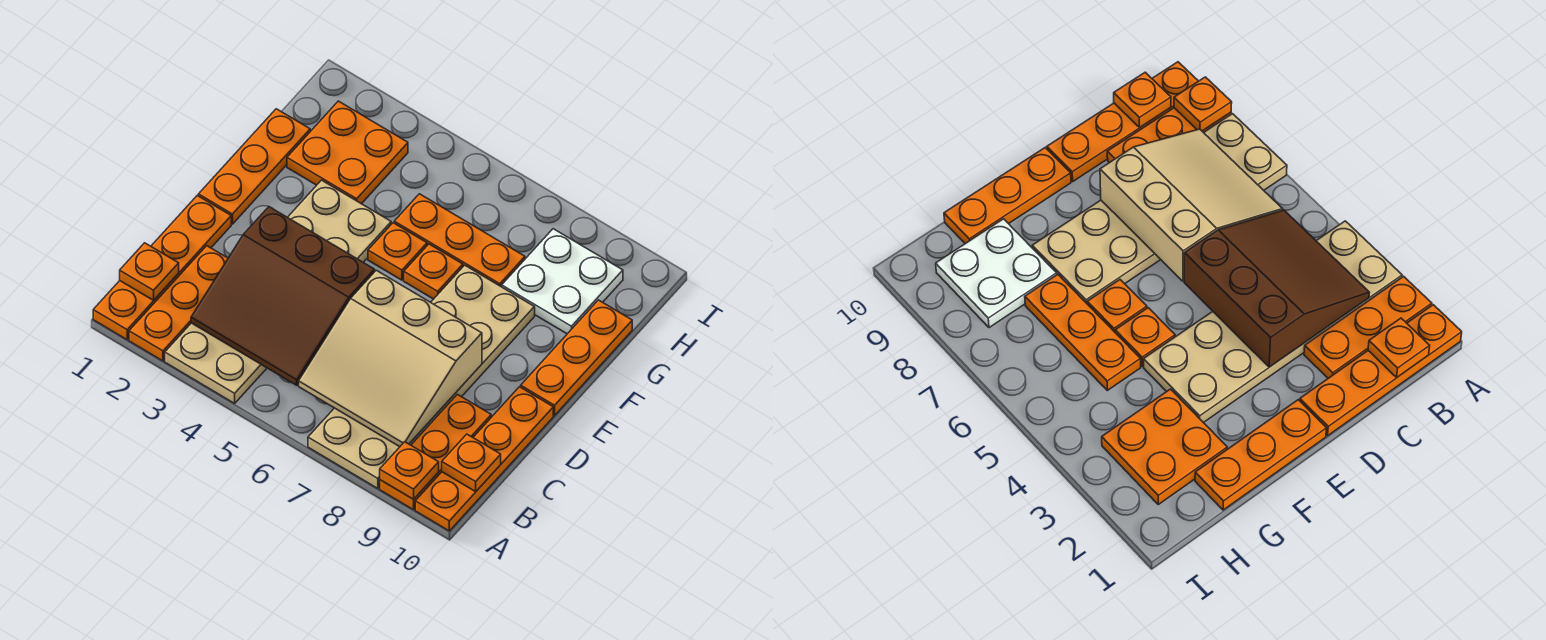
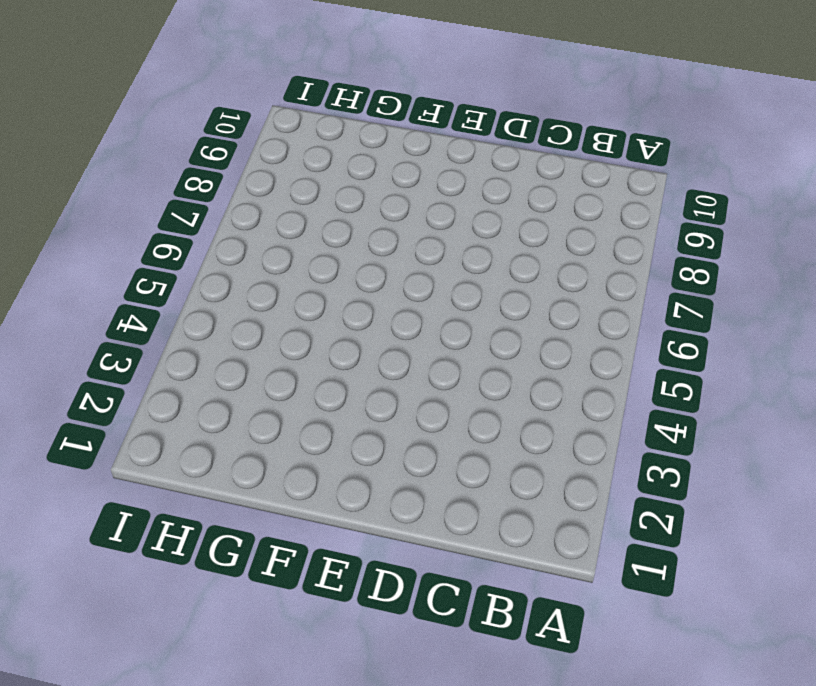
none -> orange plate A1:D1 level 1
none -> orange plate A2:C2 level 1
none -> tan plate A3:F4 level 1

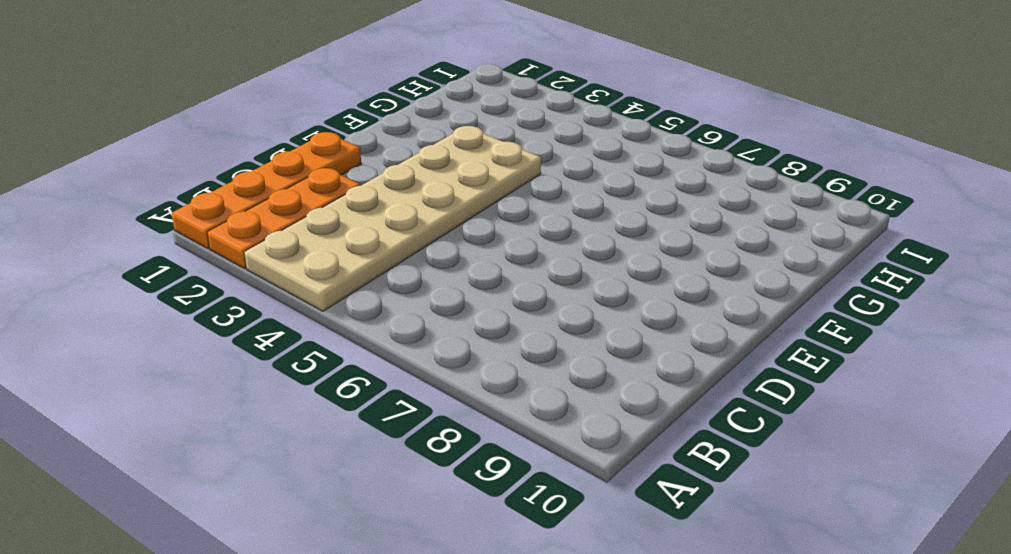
none -> tan plate A7:F8 level 1
none -> orange plate A9:C9 level 1
none -> orange plate A10:D10 level 1

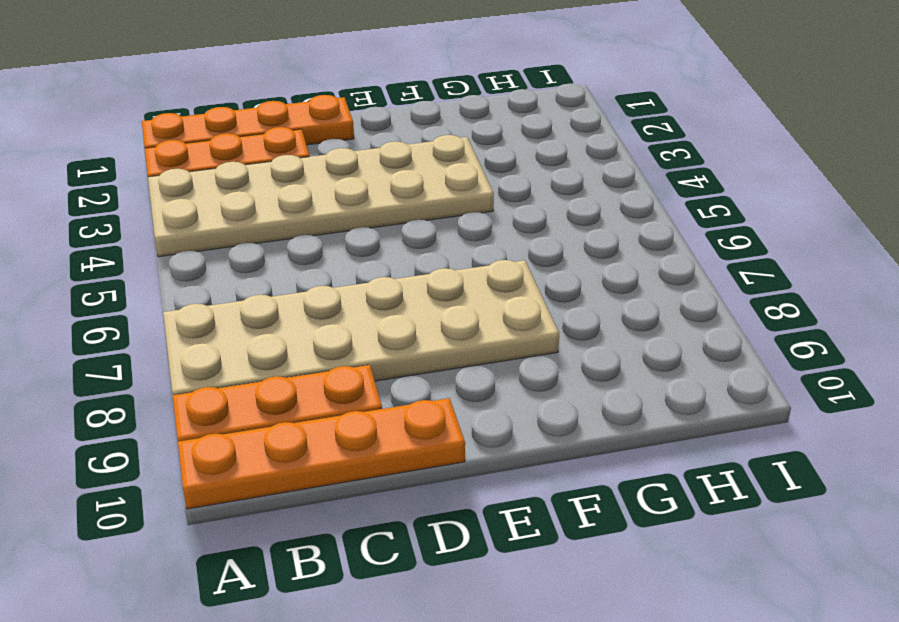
none -> orange plate E1:G1 level 1
none -> orange plate E10:G10 level 1
none -> orange plate F5 level 1

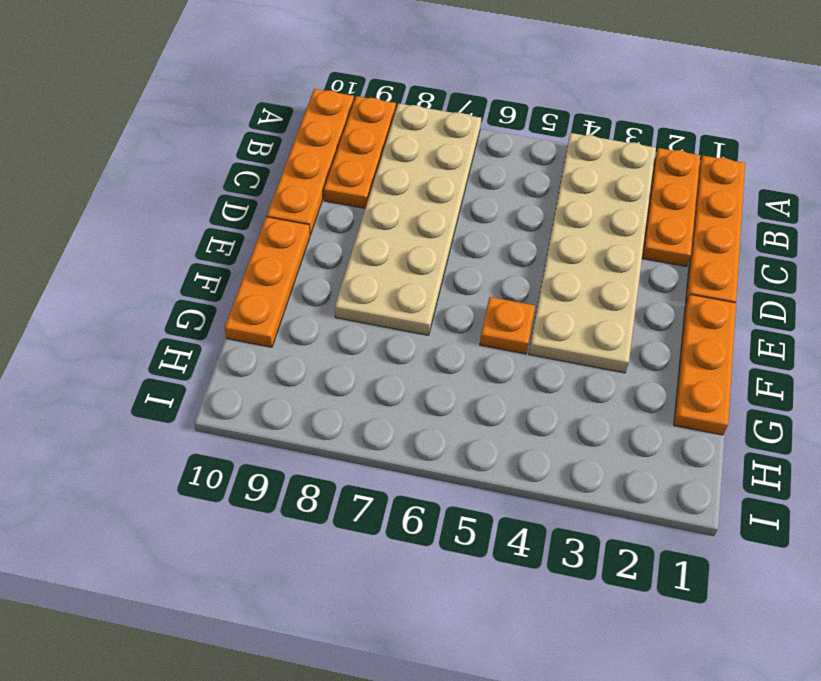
none -> orange plate F6 level 1
none -> orange plate G2:H3 level 1
none -> orange plate G5:G7 level 1

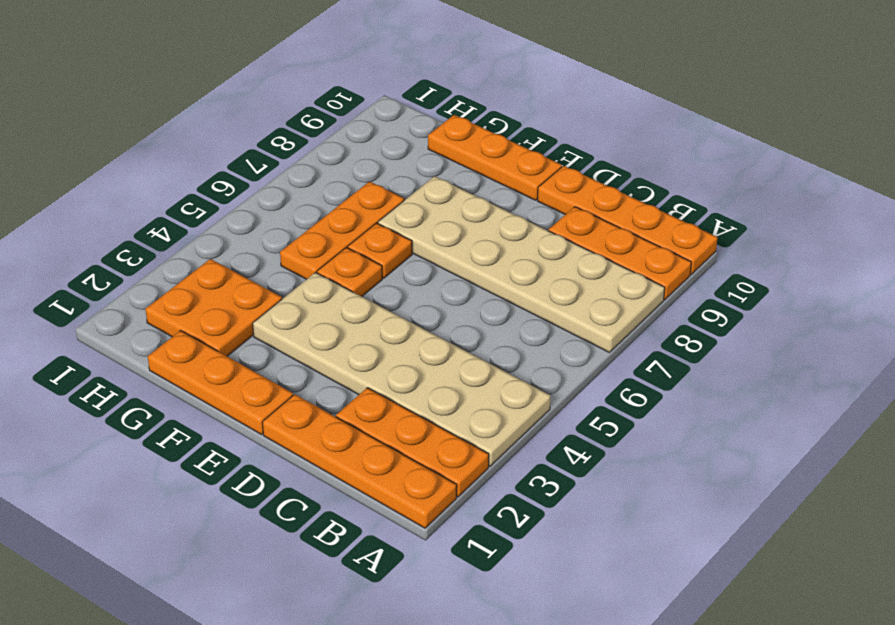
none -> white plate G8:H9 level 1
none -> orange plate A9 level 2
none -> orange plate B1 level 2

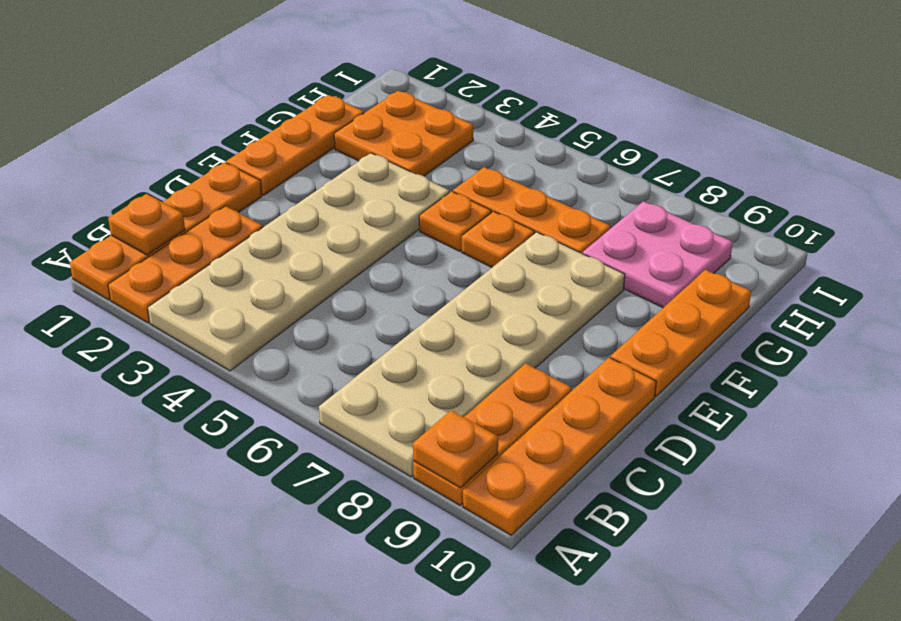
pink plate G8:H9 level 1 -> white plate G8:H9 level 1
none -> brown slope B3:D5 level 2 top D
none -> tan slope B6:D8 level 2 top D
none -> orange plate B10 level 2

